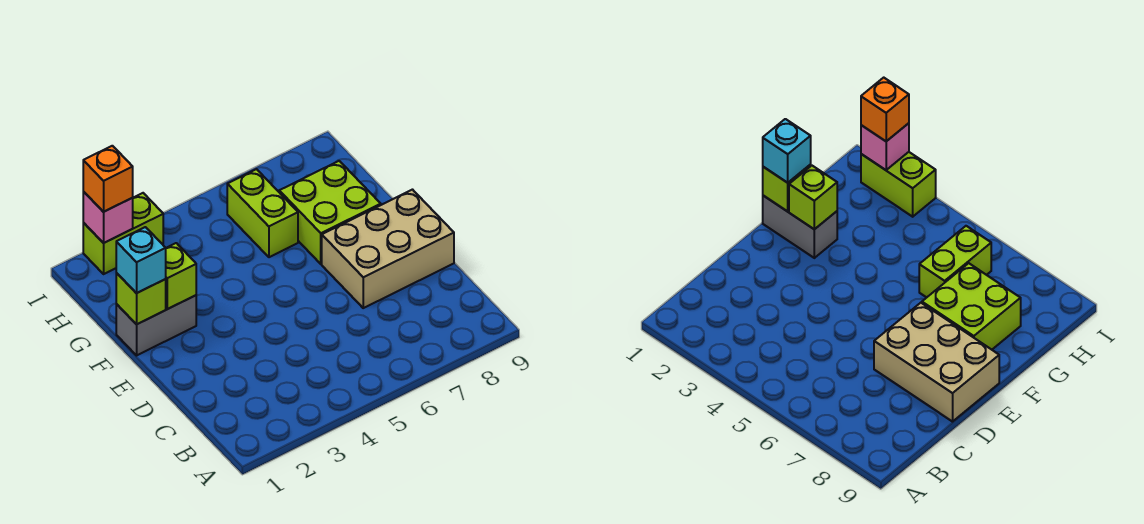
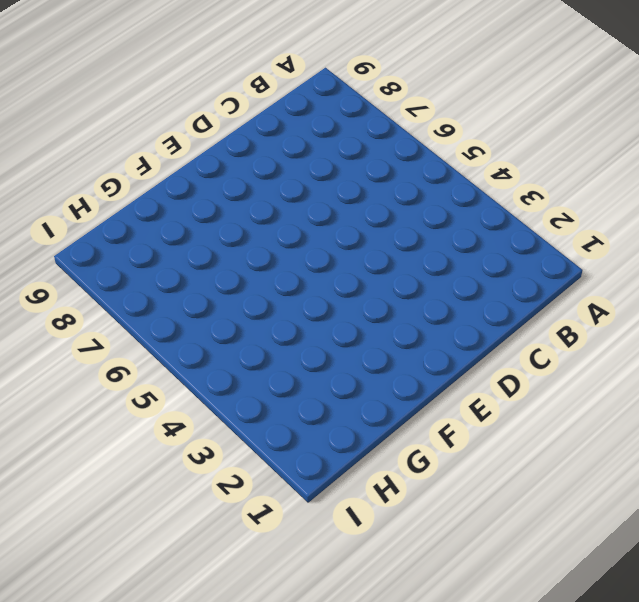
none -> tan brick D7:E9 level 1
none -> grey brick F1:F2 level 1

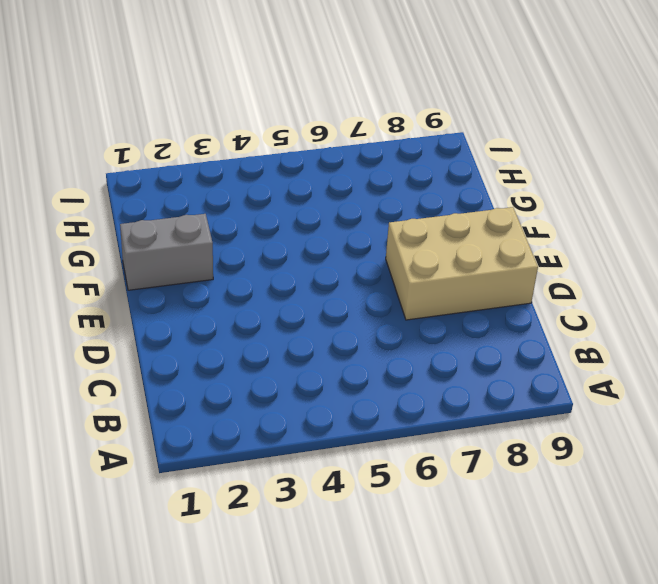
none -> lime brick F7:G8 level 1
none -> lime brick G6:H6 level 1

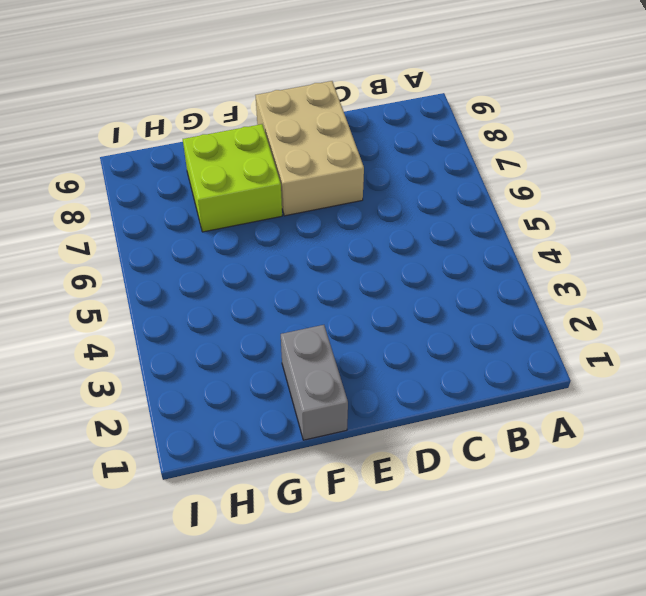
none -> lime brick G6:H6 level 1
none -> lime brick I2:I3 level 1

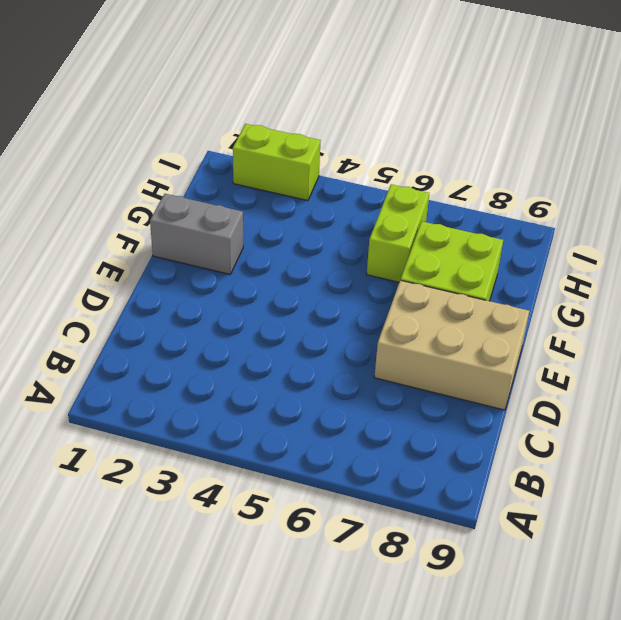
none -> lime brick F1 level 2
none -> lime brick F2 level 2

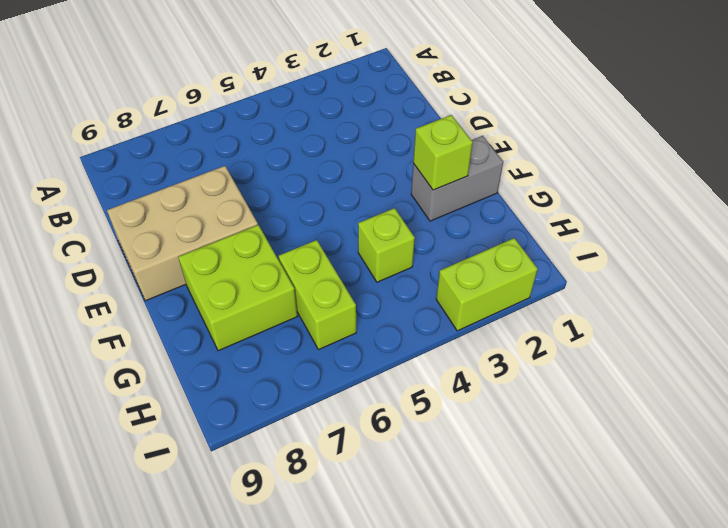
lime brick G4 level 1 -> lime brick F1 level 2
none -> pink brick I2 level 2
none -> cyan brick F1 level 3

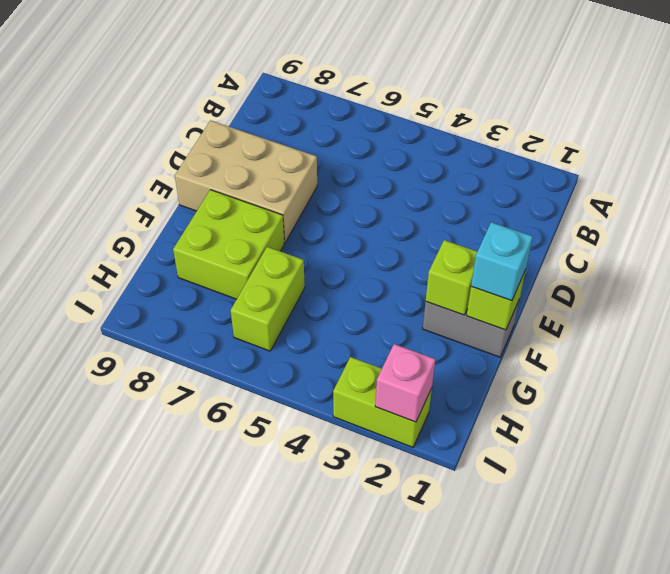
none -> orange brick I2 level 3

